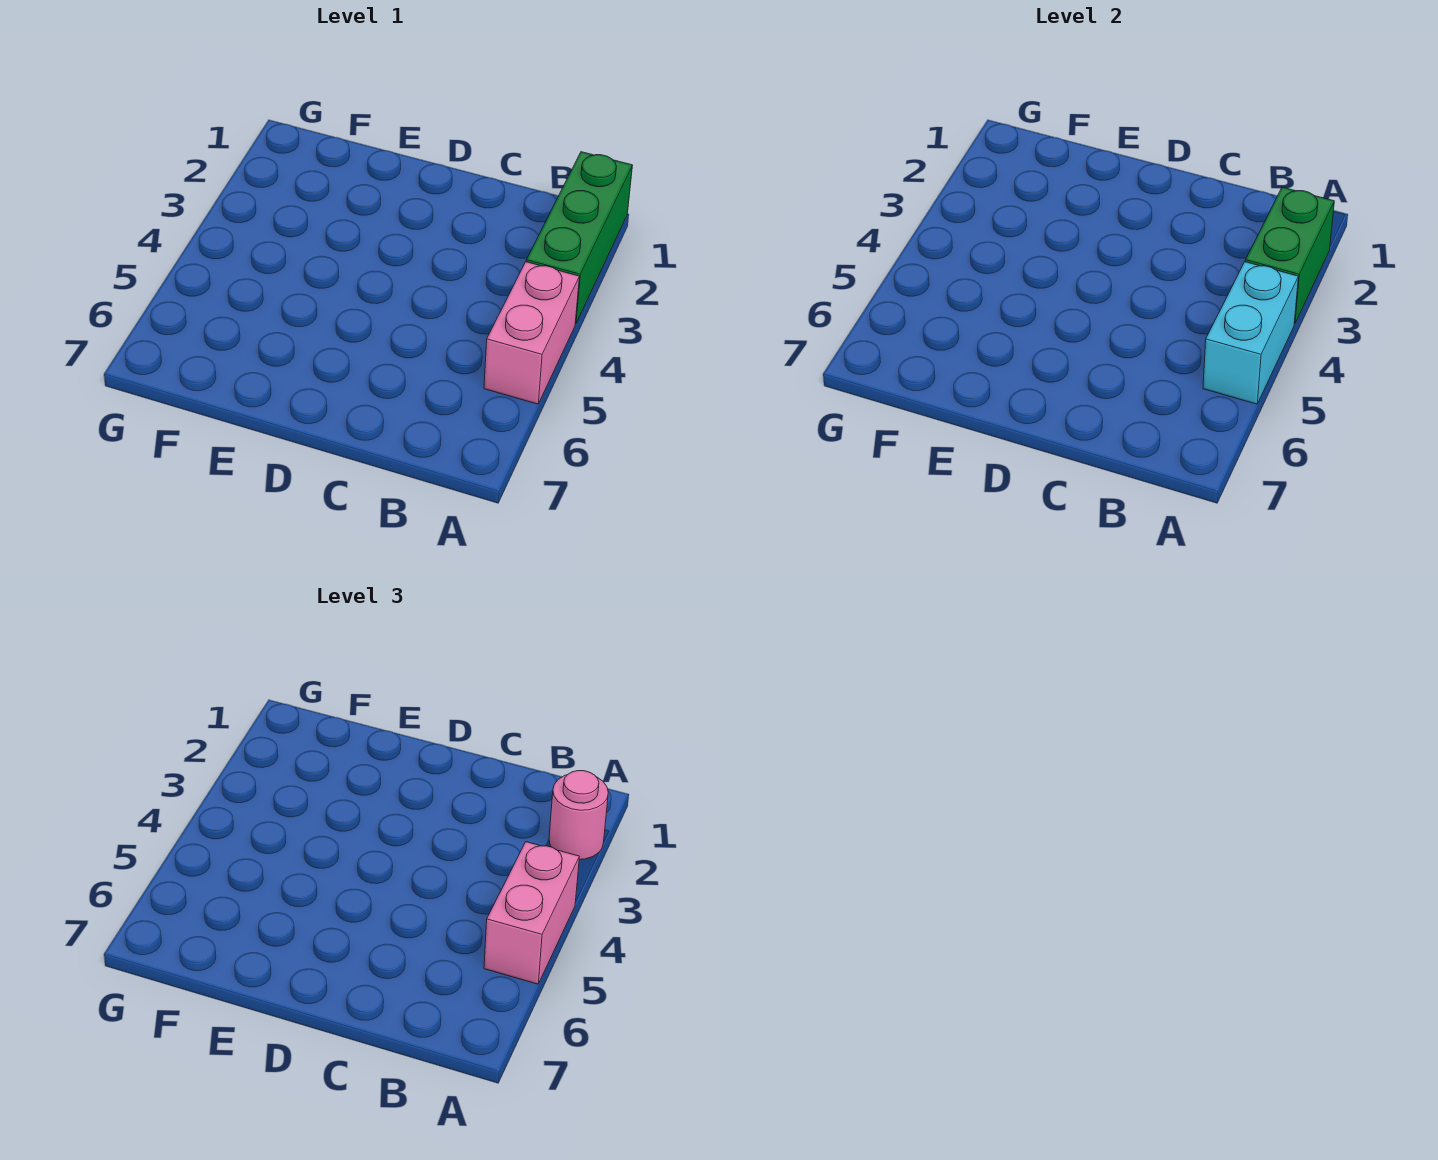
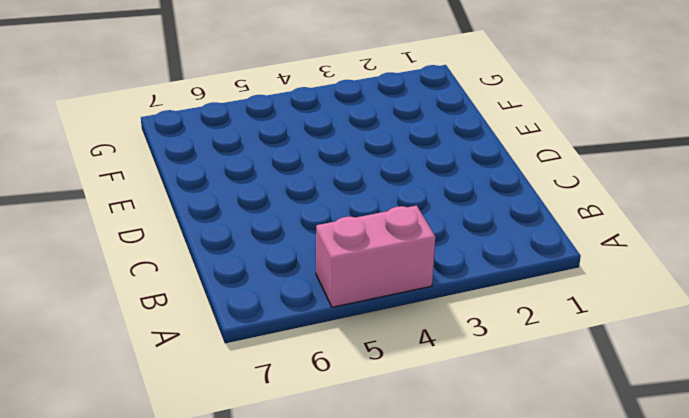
none -> green brick A1:A3 level 1
none -> green brick A2:A3 level 2

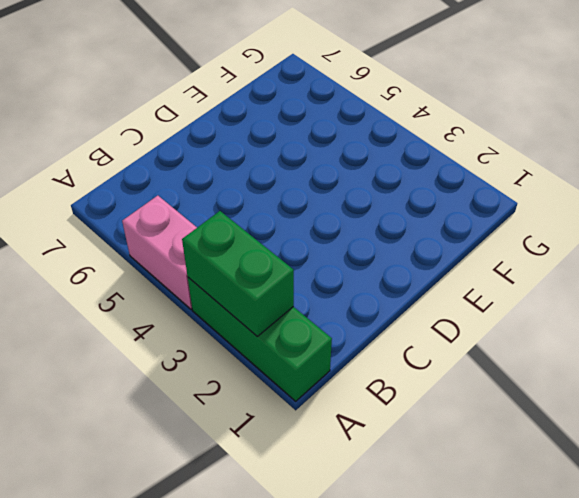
none -> cyan brick A4:A5 level 2
none -> pink round brick A2 level 3

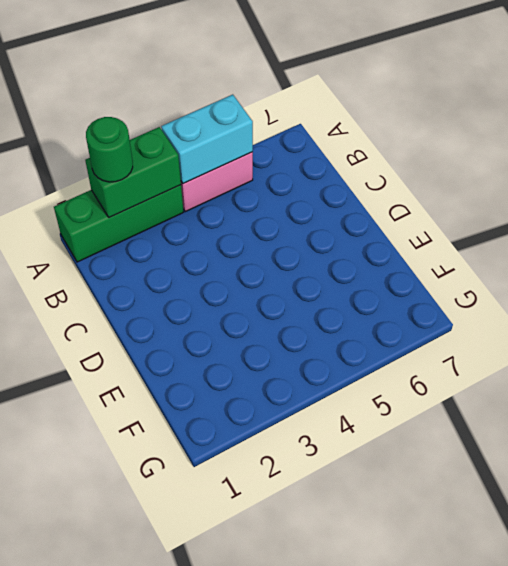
green round brick A2 level 3 -> pink round brick A2 level 3
none -> pink brick A4:A5 level 3

